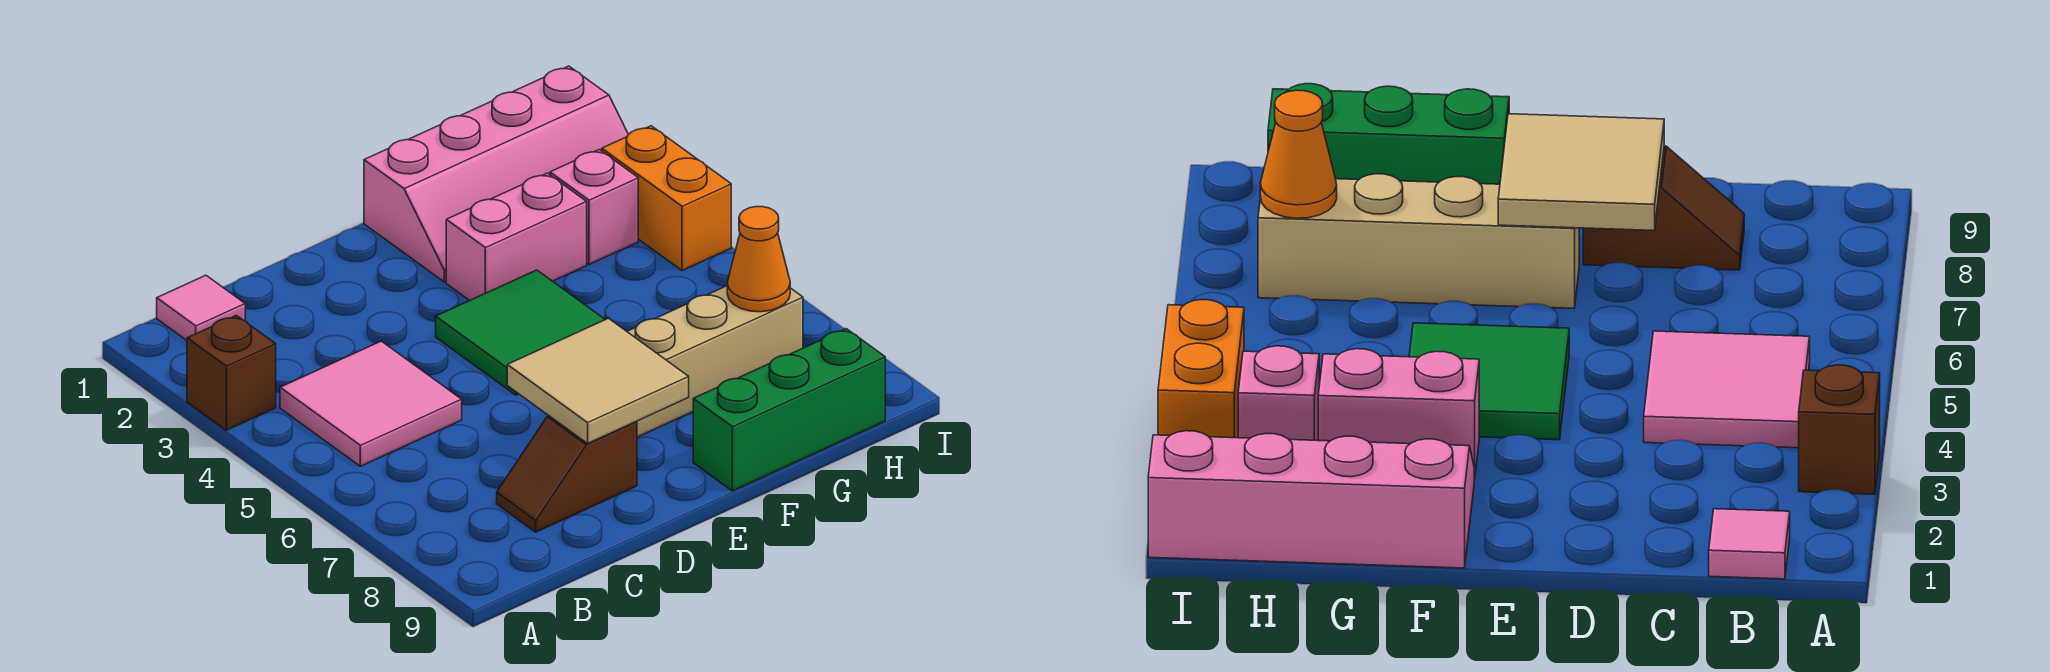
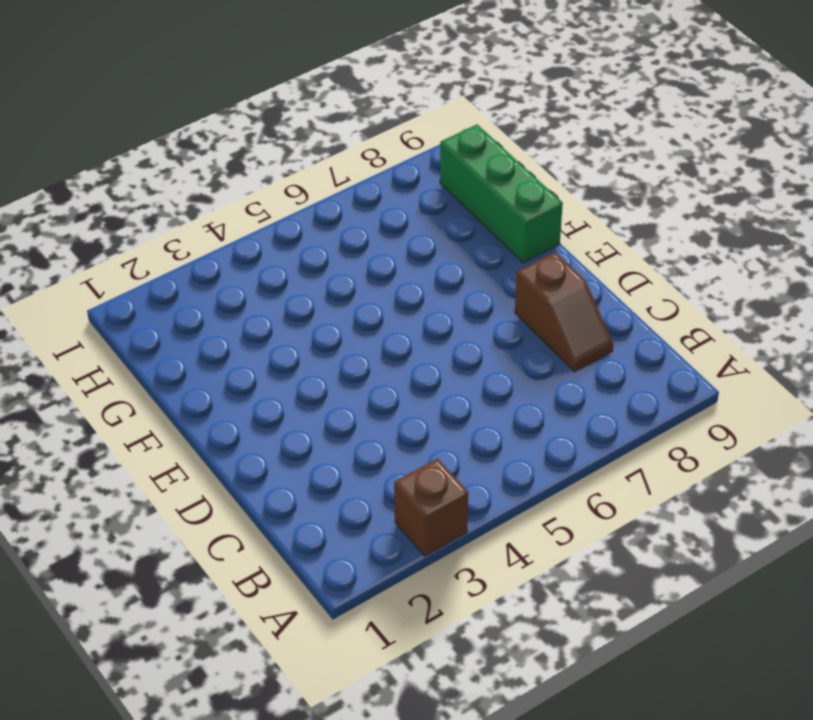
none -> pink tile B1 level 1
none -> pink tile B4:C5 level 1
none -> green tile E4:F5 level 1

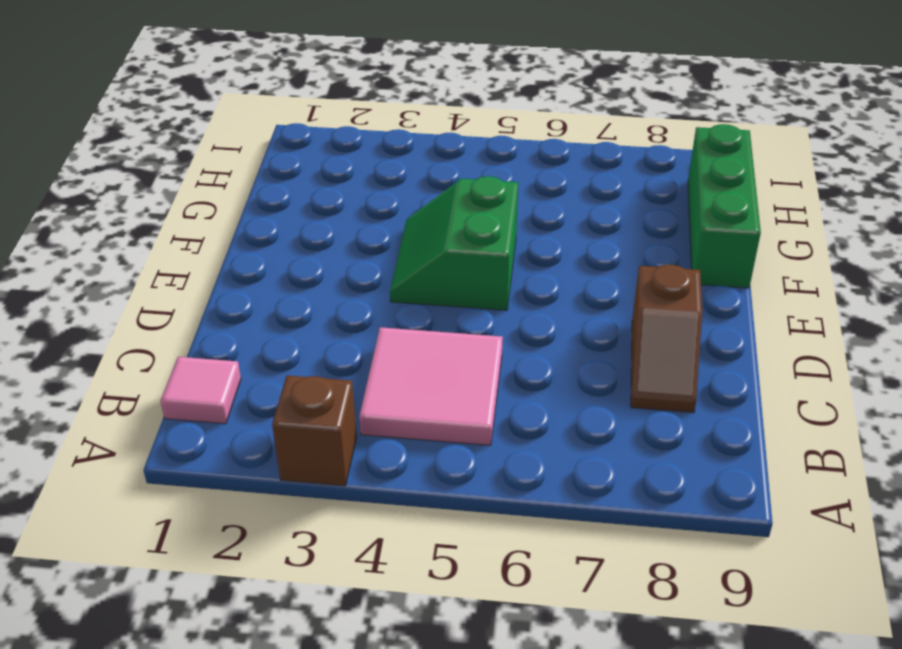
green slope E4:F5 level 1 top 5 -> green tile E4:F5 level 1
none -> tan brick E7:H7 level 1
none -> pink slope F1:I2 level 1 top 1
none -> pink brick F3:G3 level 1

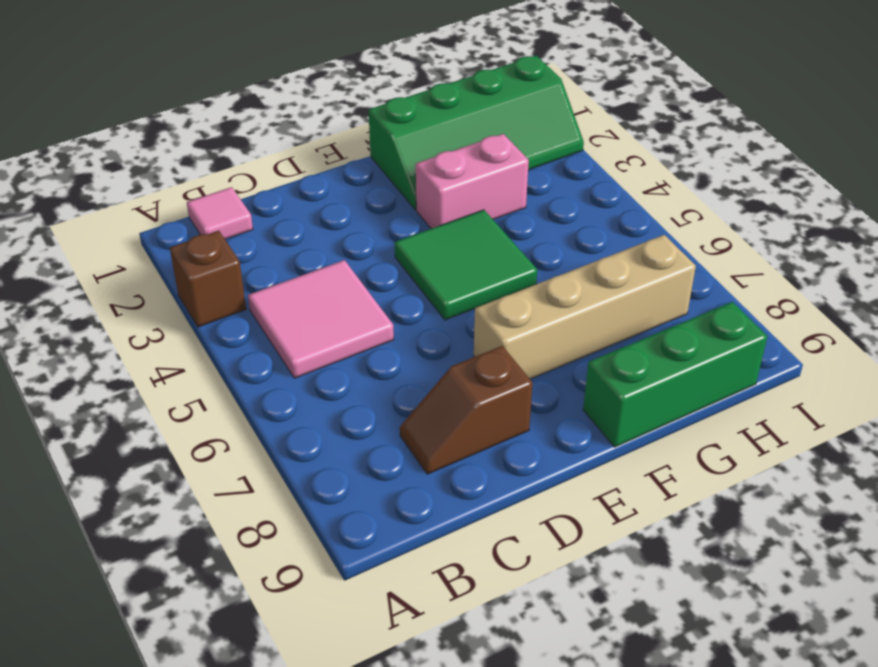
green slope F1:I2 level 1 top 1 -> pink slope F1:I2 level 1 top 1
none -> pink brick H3 level 1
none -> orange brick I3:I4 level 1
none -> tan tile D7:E8 level 2

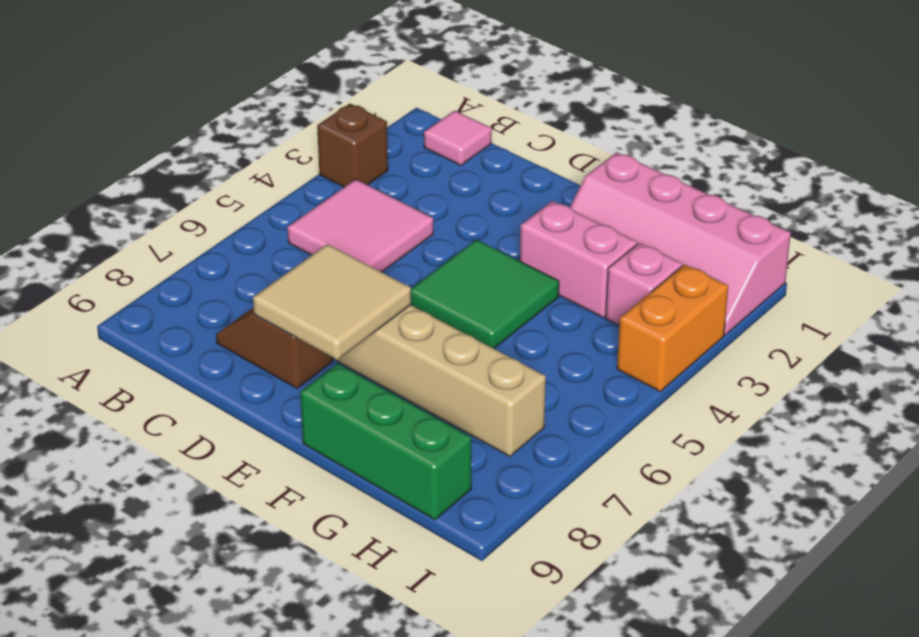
none -> orange cone H7 level 2

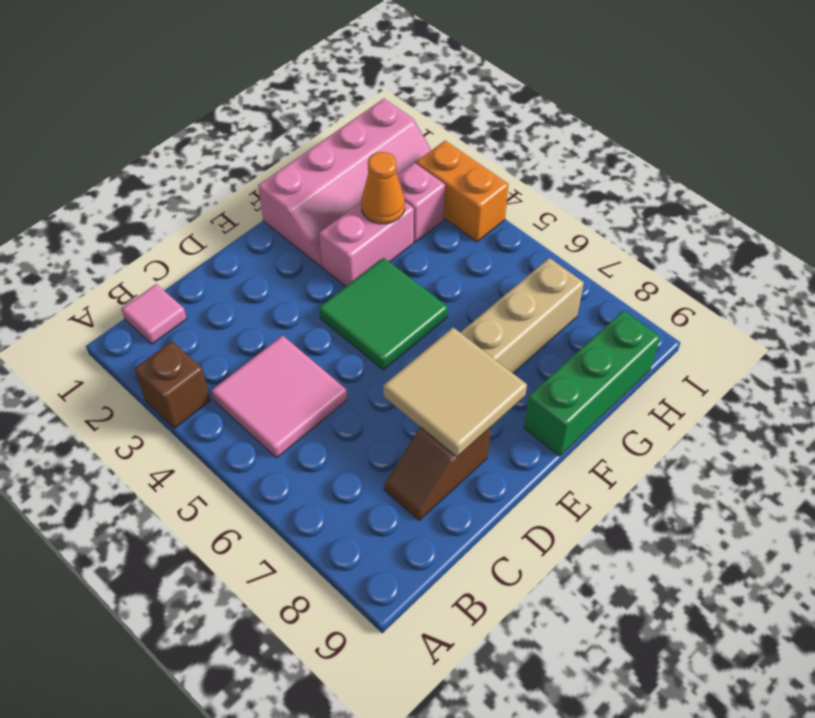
orange cone G3 level 2 -> orange cone H7 level 2

